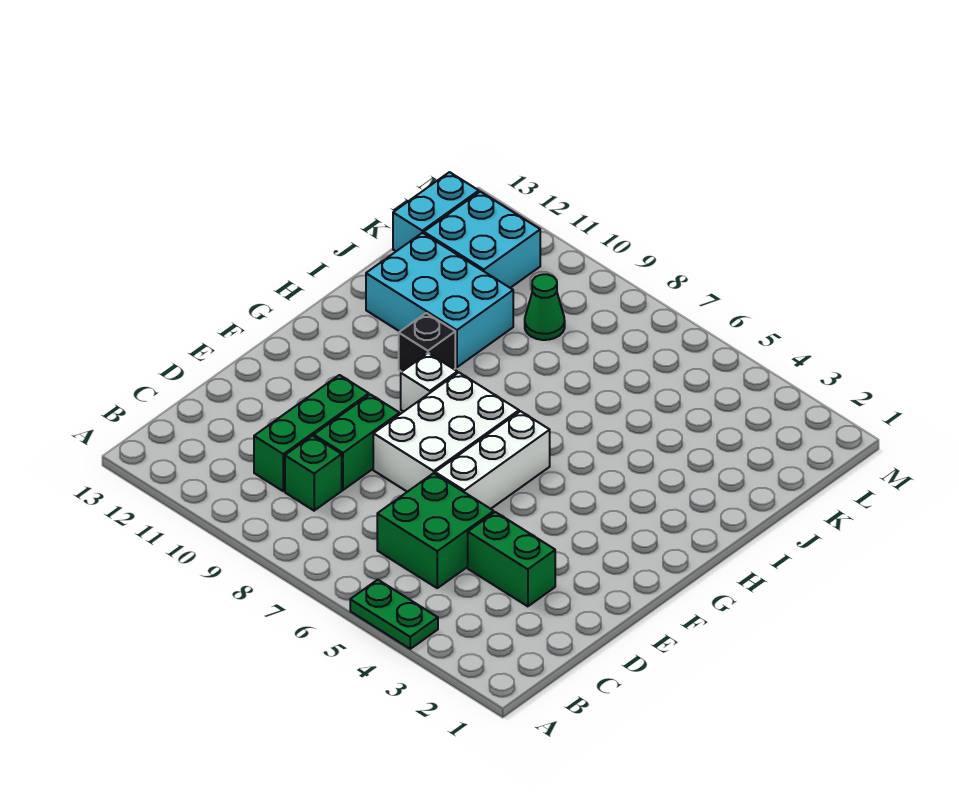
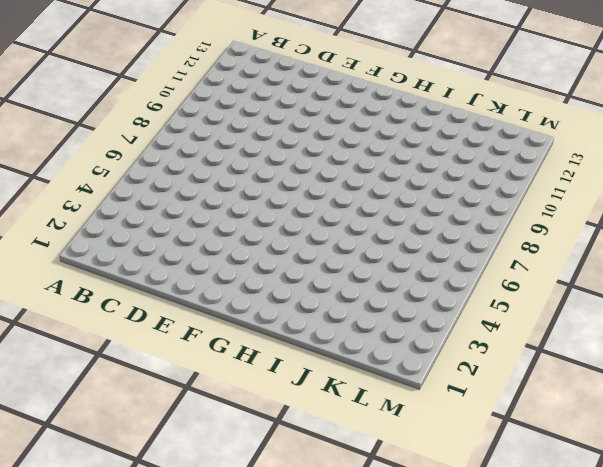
none -> green plate A4:A5 level 1
none -> green brick C5:D6 level 1
none -> green brick C9 level 1

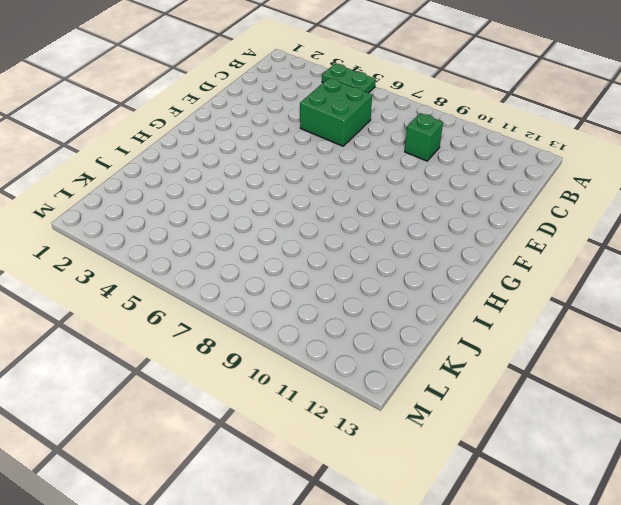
none -> green brick C10:E10 level 1
none -> green brick D3:D4 level 1
none -> green brick D9:E9 level 1

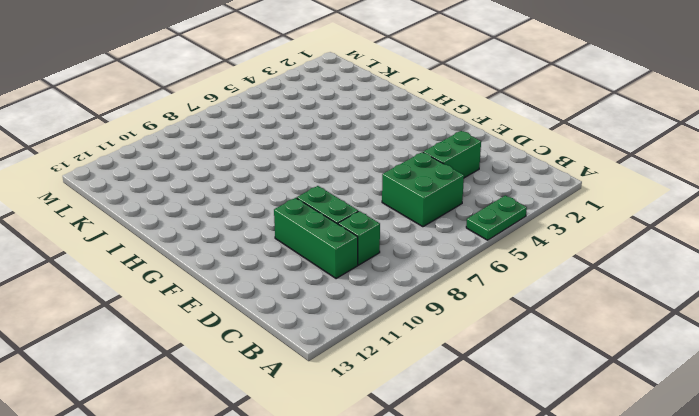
none -> white brick E6:G6 level 1
none -> white brick E7:G8 level 1
none -> white brick G9 level 1

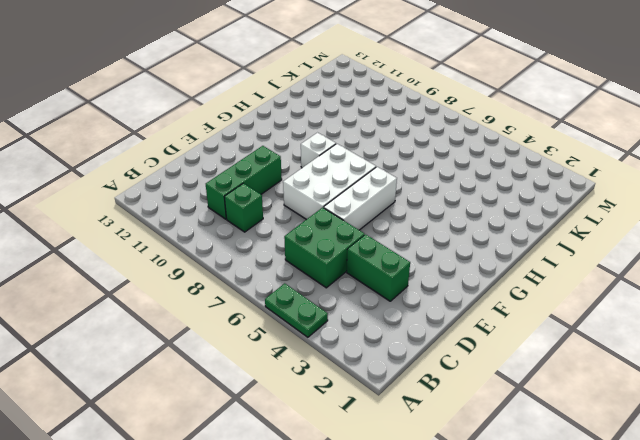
none -> green brick D9:E9 level 1
none -> black brick H10 level 1
none -> cyan brick I10:J12 level 1

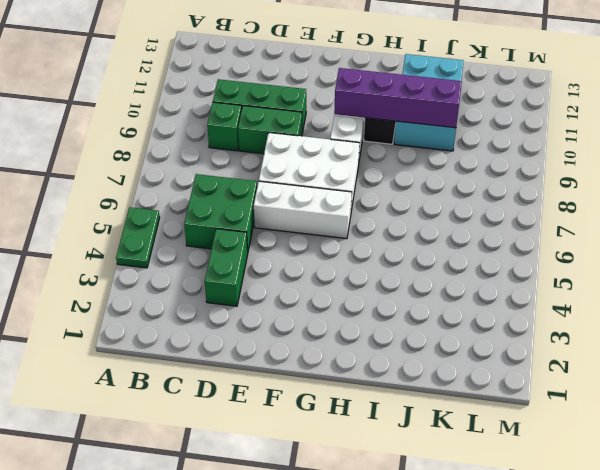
purple brick G10:J10 level 2 -> none
none -> green cone K9 level 1
none -> cyan brick K11:L12 level 1
none -> cyan brick K13:L13 level 1

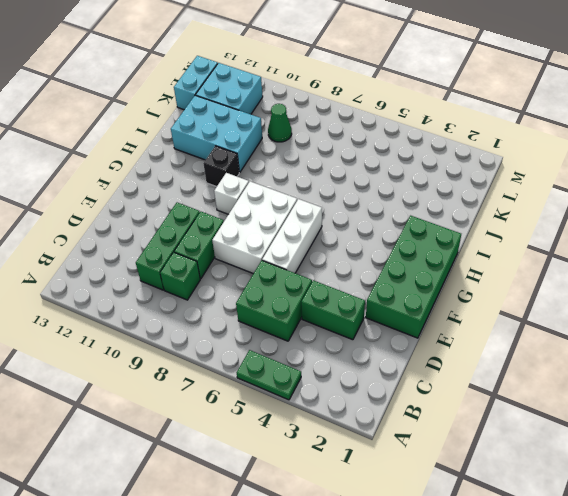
green brick E1:H2 level 1 -> none

